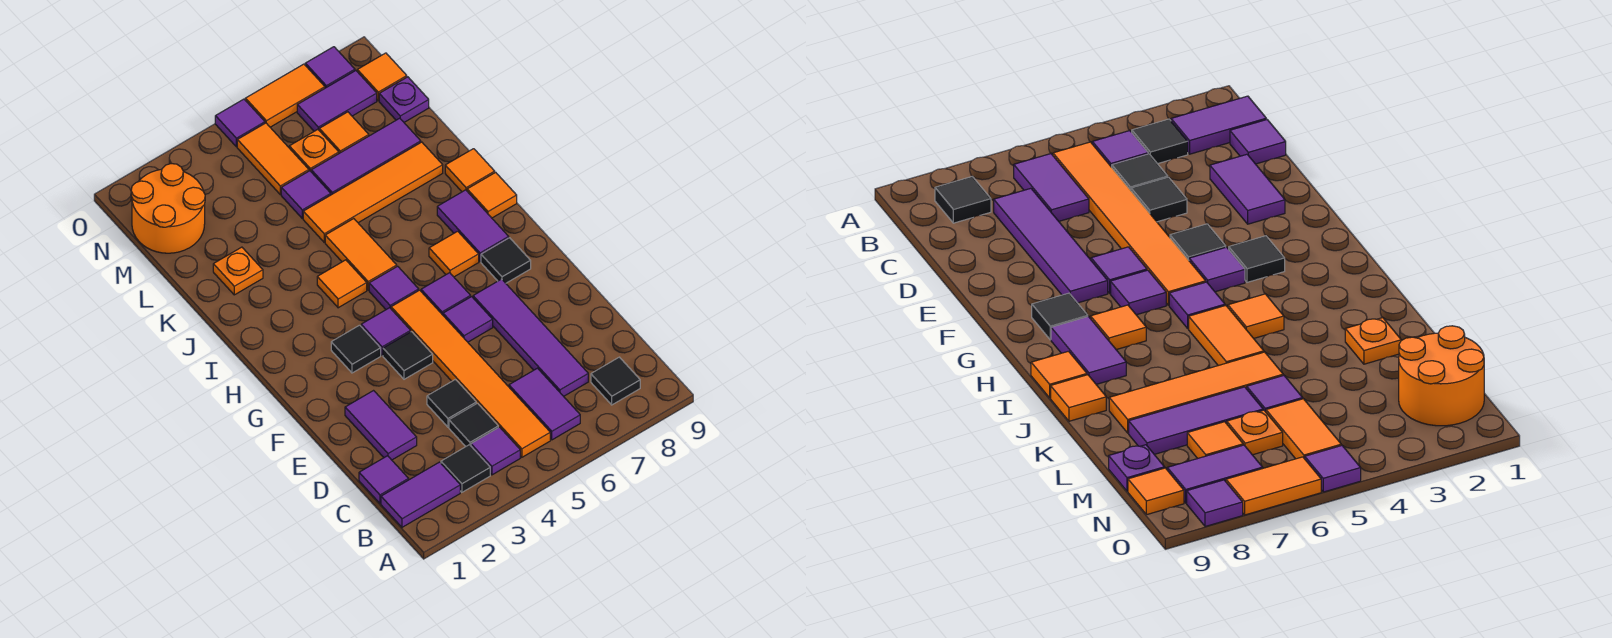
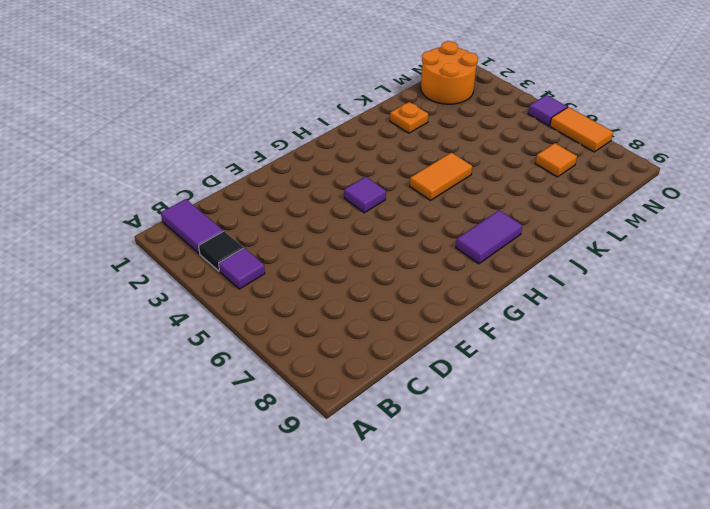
none -> orange tile B5:G5 level 1
none -> purple tile B6:C6 level 1
none -> black tile B8 level 1
none -> purple tile C1 level 1

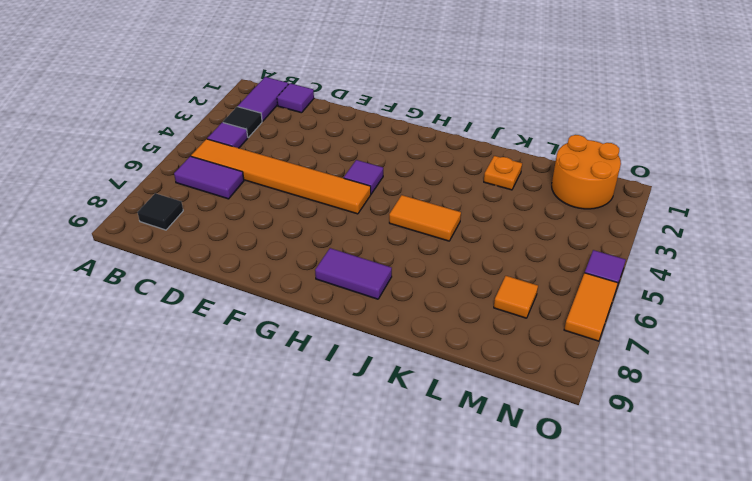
none -> black tile C4 level 1
none -> purple tile C7:F7 level 1
none -> purple tile D2:E2 level 1
none -> black tile D4 level 1

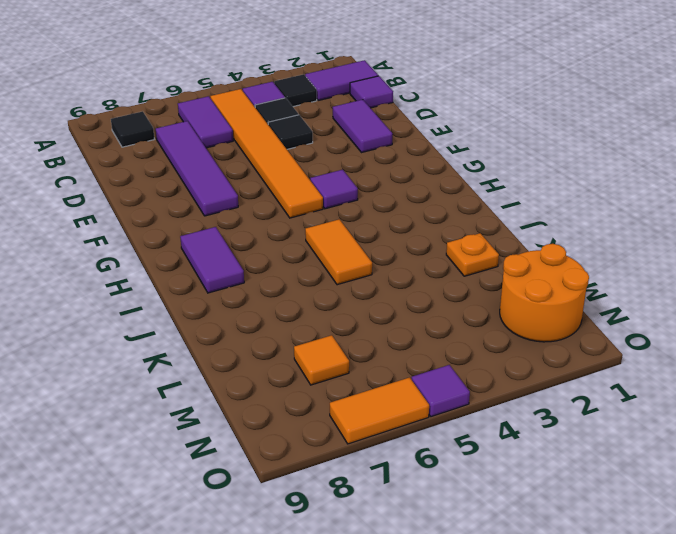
none -> black tile F4 level 1
none -> purple tile F6 level 1
none -> black tile G3 level 1
none -> purple tile G6 level 1

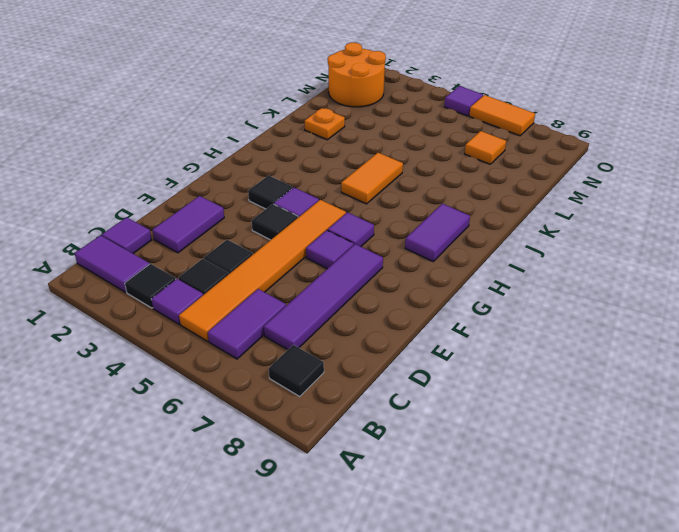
none -> black tile G8 level 1
none -> purple tile H5 level 1
none -> orange tile H7 level 1
none -> orange tile I4 level 1

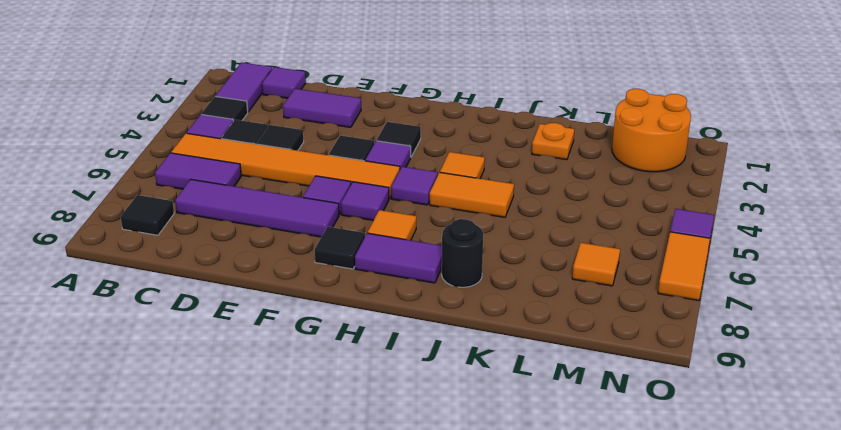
black round brick J8 level 1 -> none
none -> orange tile I9 level 1
none -> orange tile J9 level 1
none -> orange tile K5:K8 level 1
none -> purple tile L5 level 1

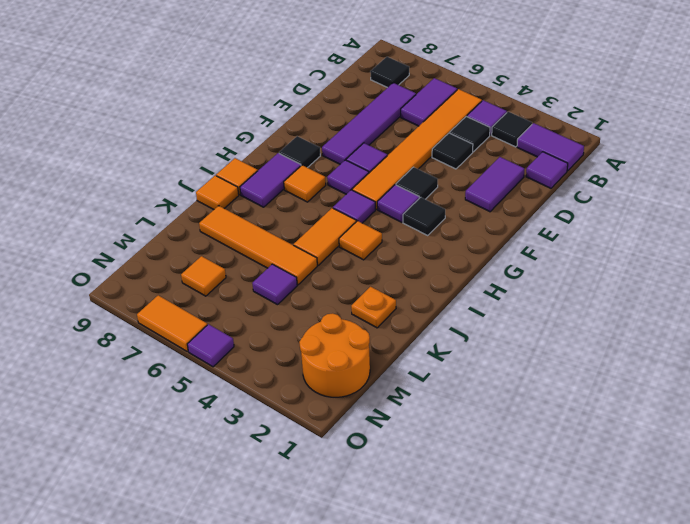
none -> purple tile L6:L8 level 1
none -> orange tile M5:N5 level 1
none -> orange plate M6 level 1
none -> purple plate M9 level 1

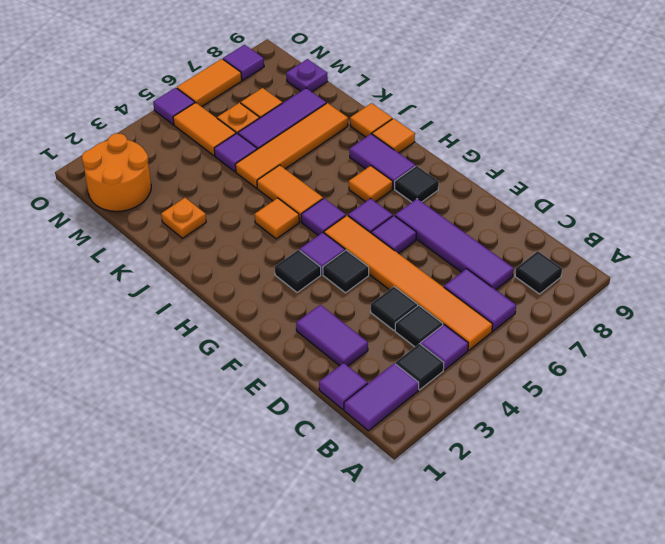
none -> purple tile N7:N8 level 1
none -> orange tile N9 level 1

